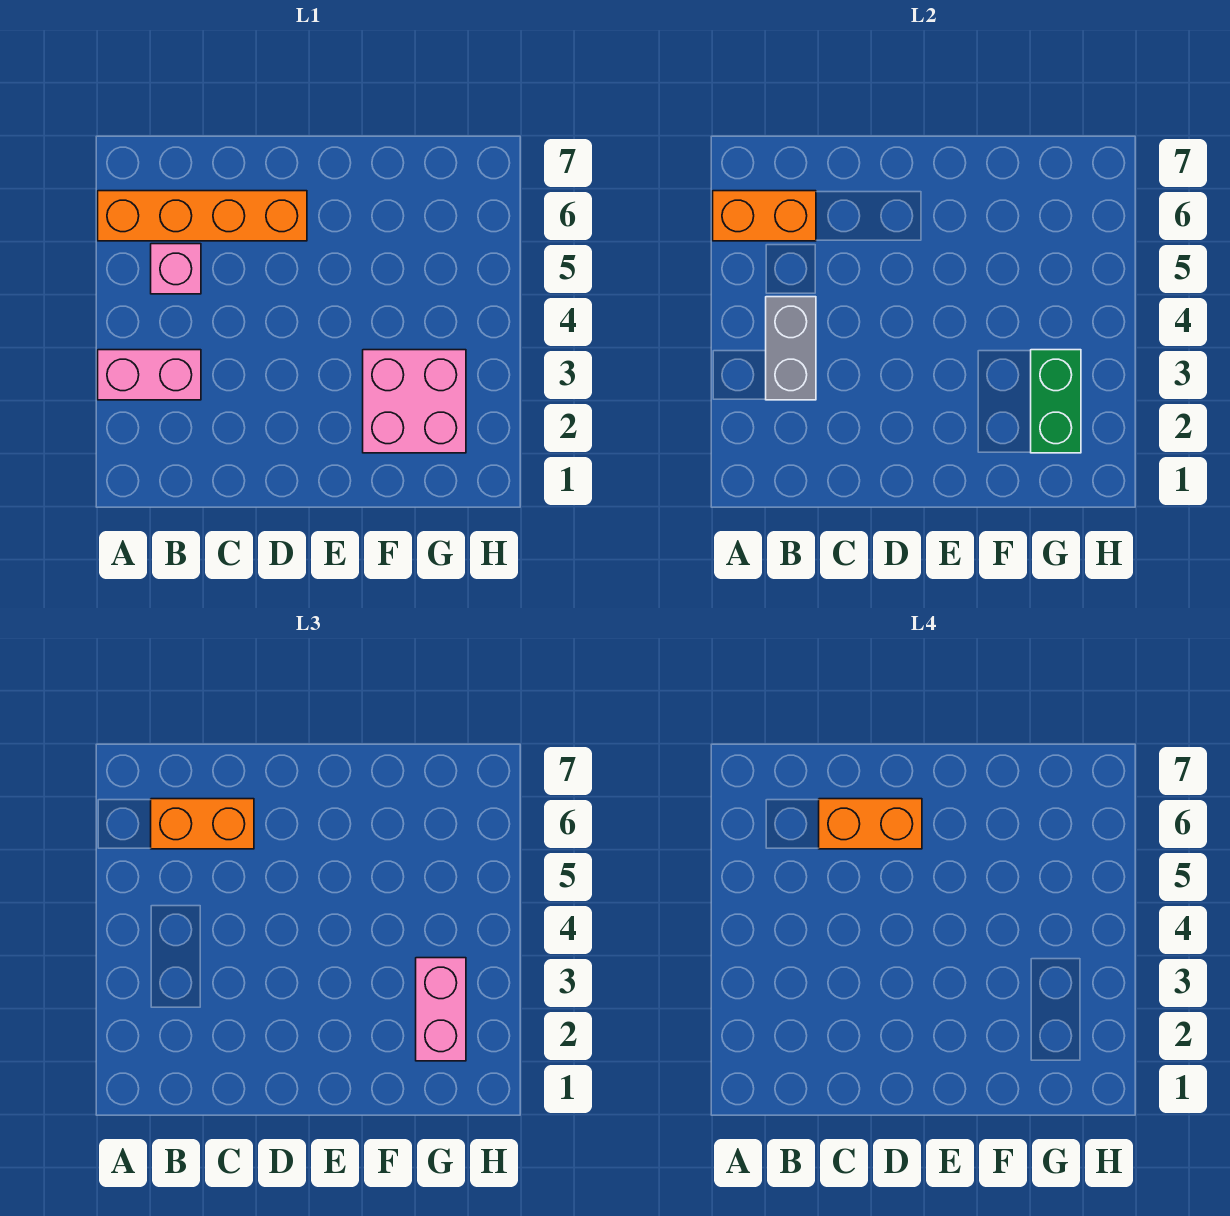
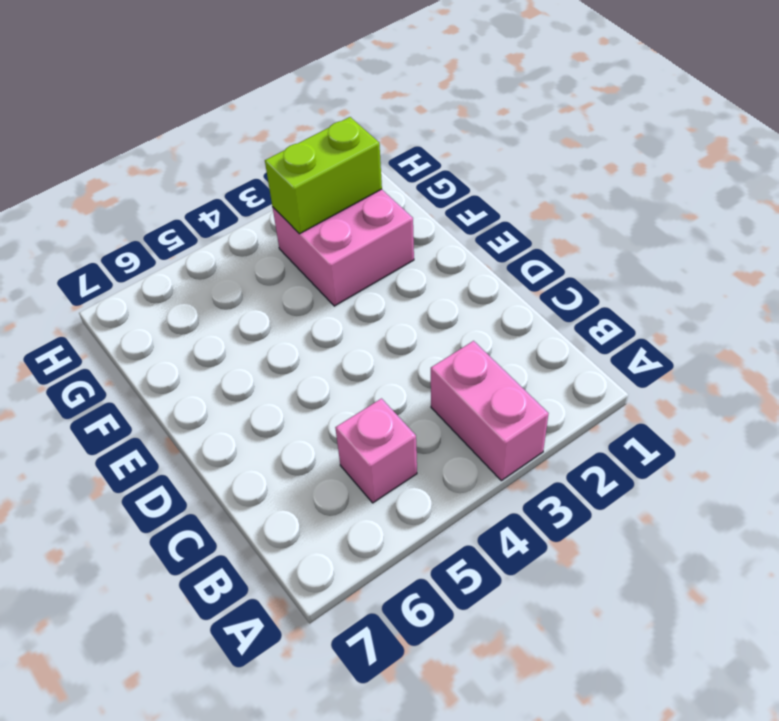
lime brick G2:G3 level 2 -> green brick G2:G3 level 2
none -> orange brick A6:D6 level 1
none -> orange brick A6:B6 level 2

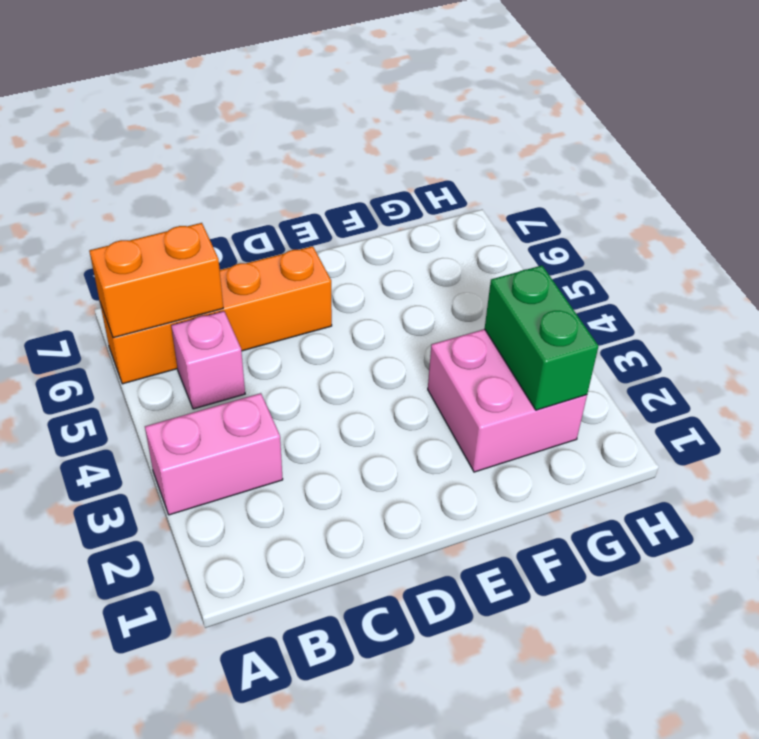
none -> grey brick B3:B4 level 2
none -> orange brick B6:C6 level 3

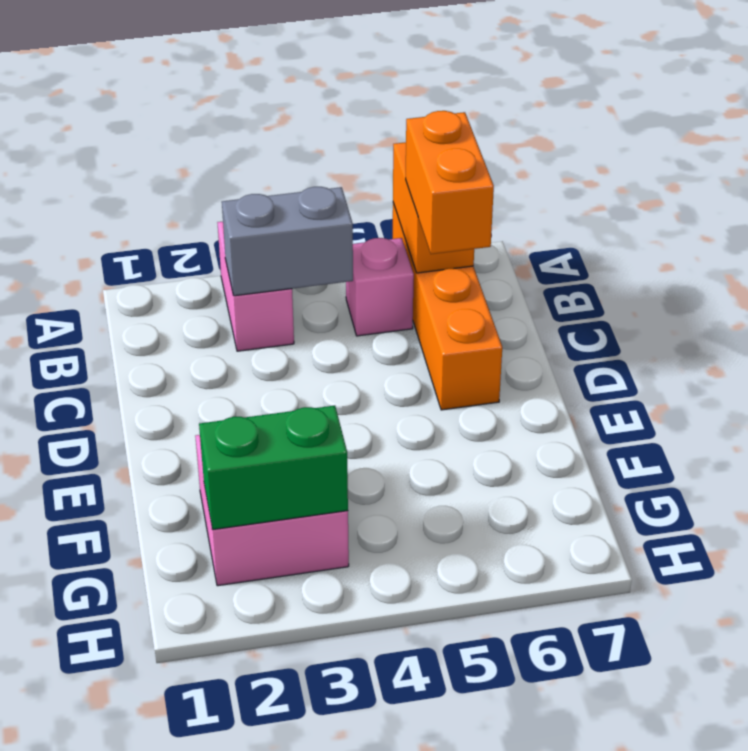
none -> pink brick G2:G3 level 3
none -> orange brick C6:D6 level 4

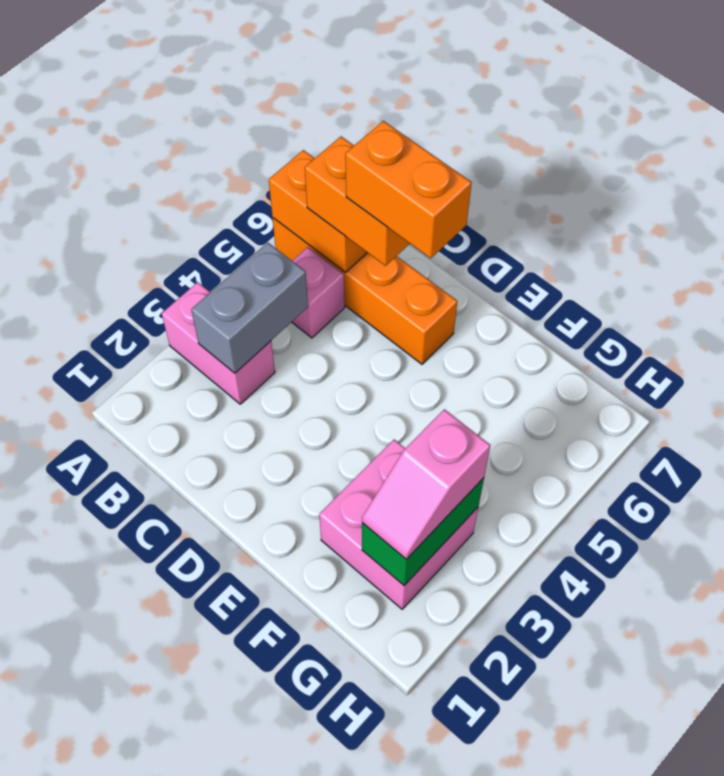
pink slope G2:G3 level 3 top 3 -> pink brick G2:G3 level 3

